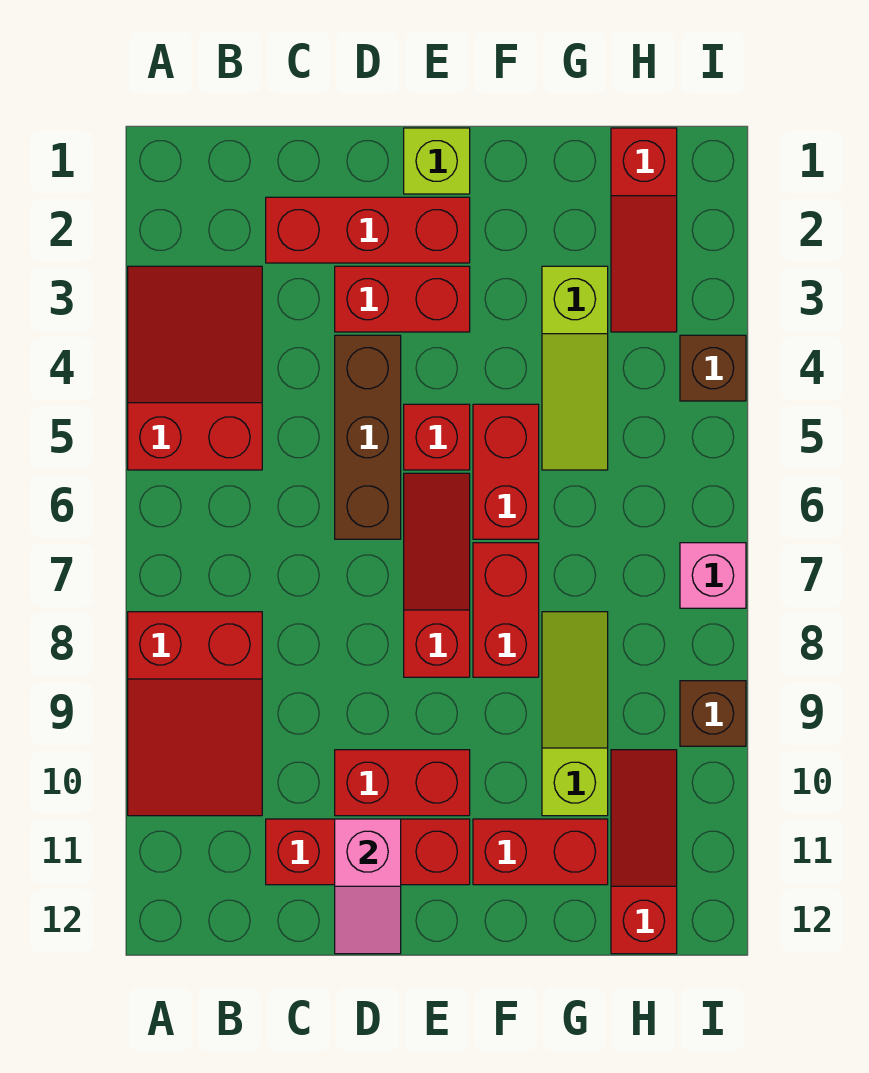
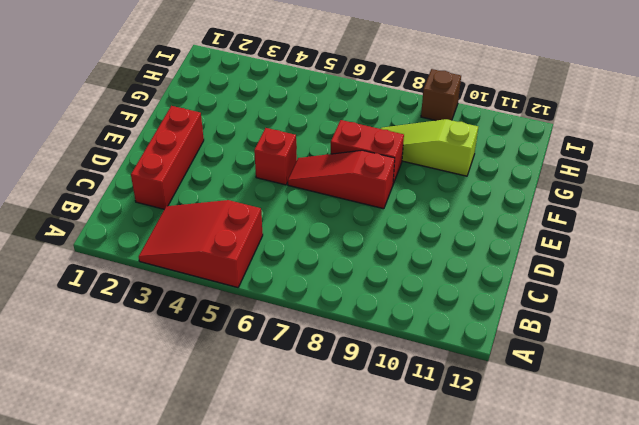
none -> red slope A8:B10 level 1 top 8
none -> red brick C11:E11 level 1
none -> red brick D3:E3 level 1

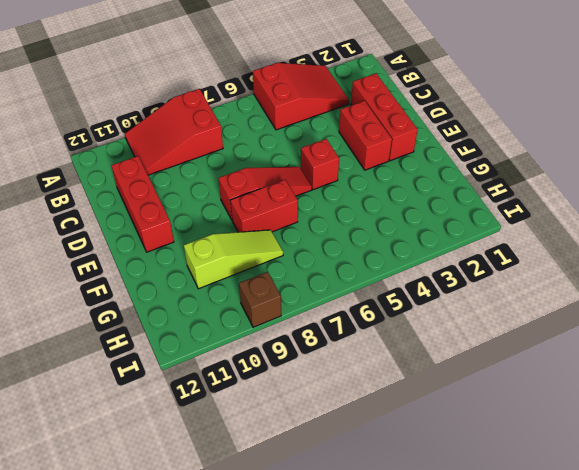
none -> brown brick D4:D6 level 1
none -> red brick D10:E10 level 1
none -> lime brick E1 level 1

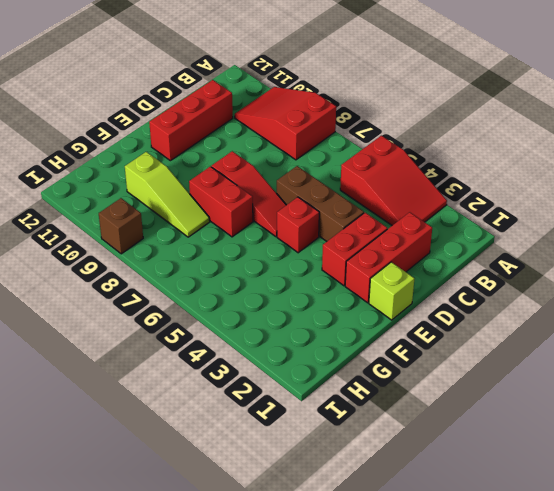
none -> red brick D10:E10 level 1
none -> red brick F5:F6 level 1
none -> red brick F11:G11 level 1

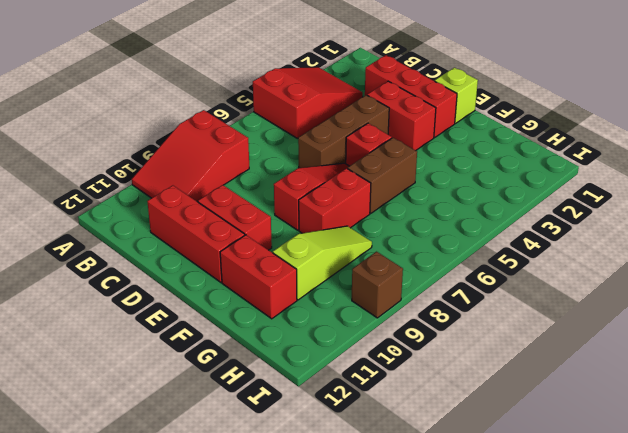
brown brick F5:F6 level 1 -> red brick F5:F6 level 1
none -> lime slope G3:G5 level 1 top 3
none -> red slope H1:H3 level 1 top 1
none -> red slope H10:H12 level 1 top 12

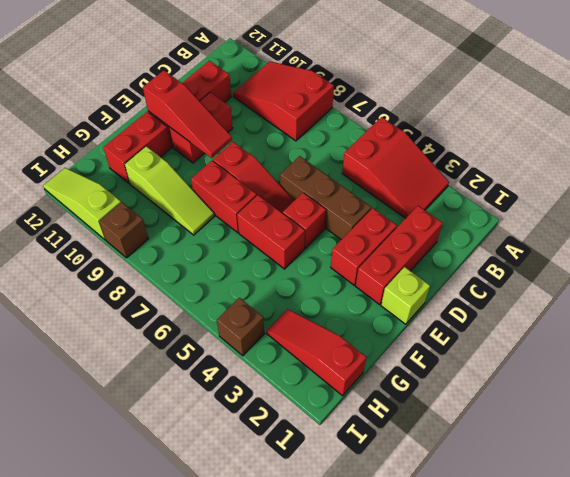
red slope E9:E11 level 2 top 11 -> red slope H10:H12 level 1 top 12
lime slope I10:I12 level 1 top 10 -> lime slope G3:G5 level 1 top 3
none -> pink brick I7 level 1
none -> pink slope D11:D12 level 2 top 11

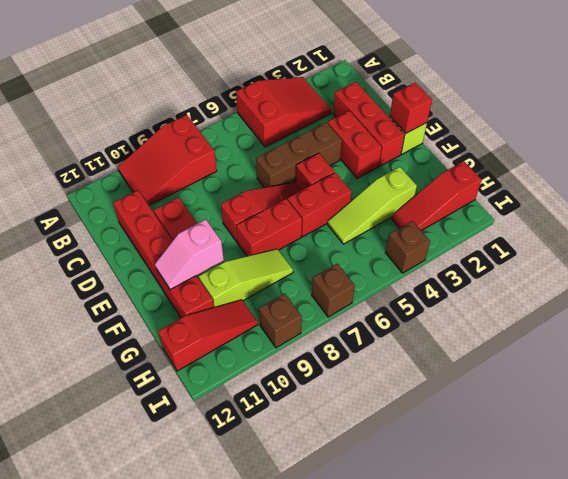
red brick E1 level 2 -> none
pink slope F10:F11 level 2 top 10 -> pink slope D11:D12 level 2 top 11
brown brick I7 level 1 -> pink brick I7 level 1

